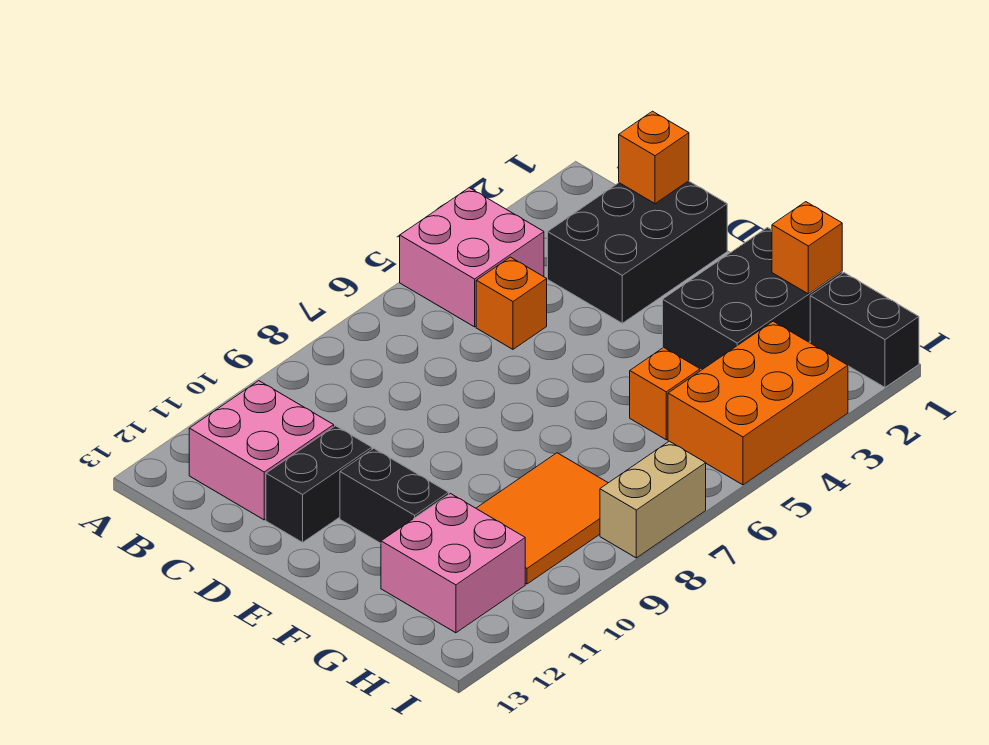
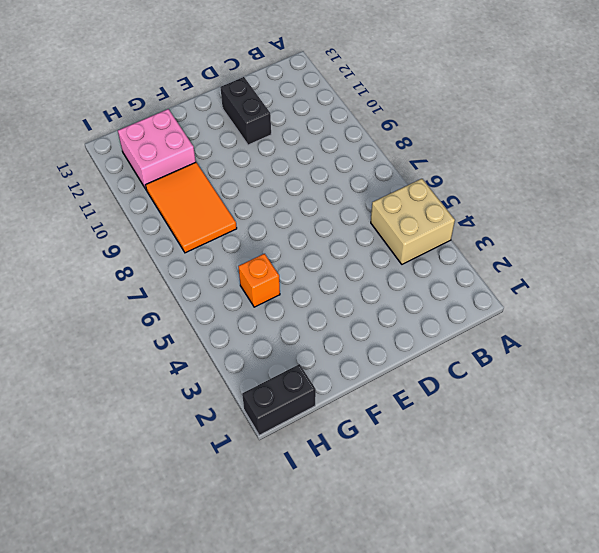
tan brick A4:B5 level 1 -> pink brick A4:B5 level 1
none -> pink brick B11:C12 level 1
none -> black brick C1:D3 level 1
none -> orange brick C5 level 1

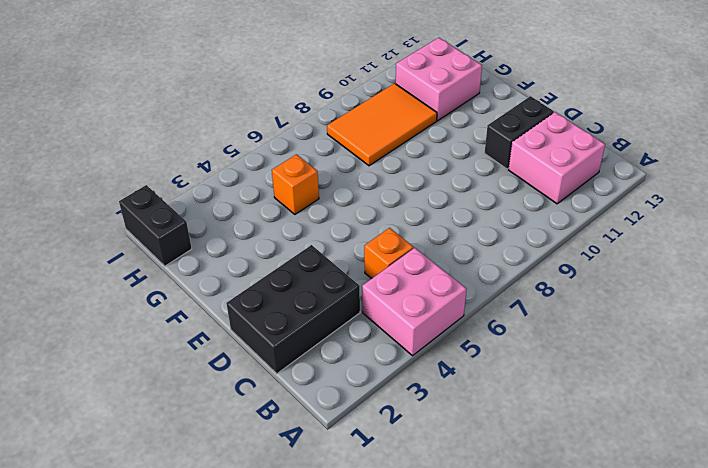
none -> black brick E11:F11 level 1
none -> black brick F1:G3 level 1
none -> orange brick H3:I5 level 1

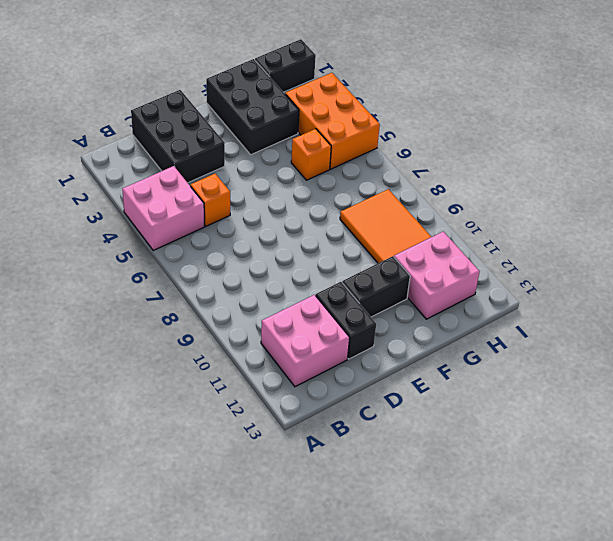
none -> tan brick I7:I8 level 1
none -> orange brick C1 level 2
none -> orange brick G1 level 2

